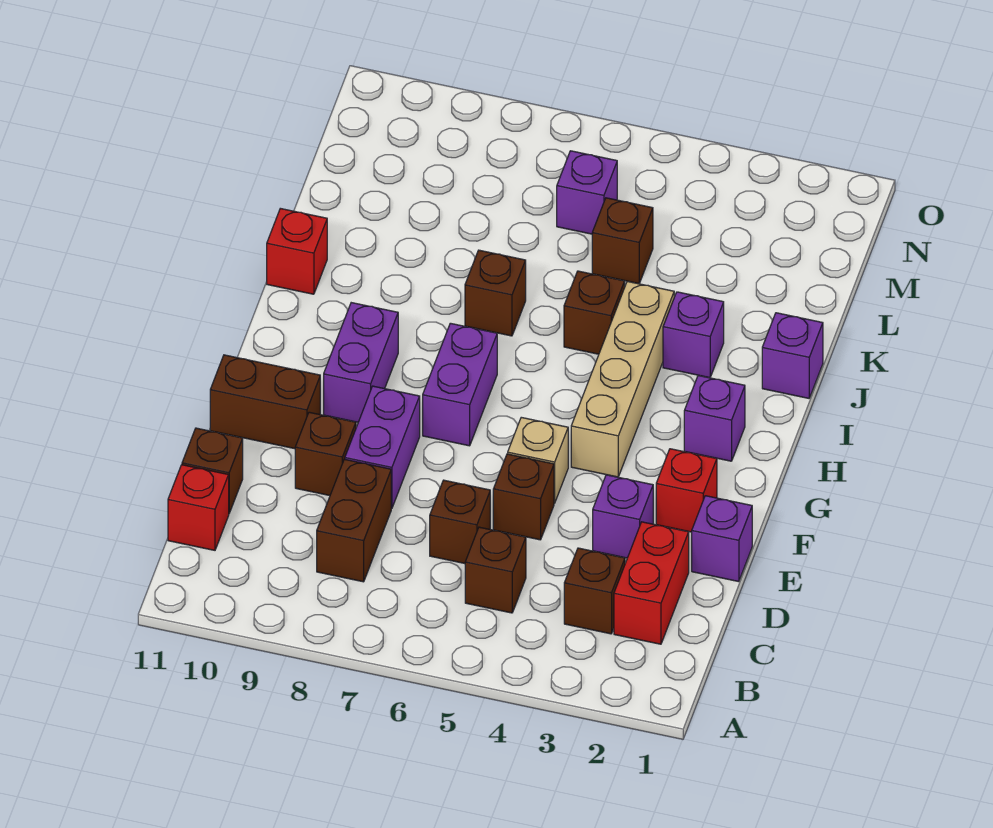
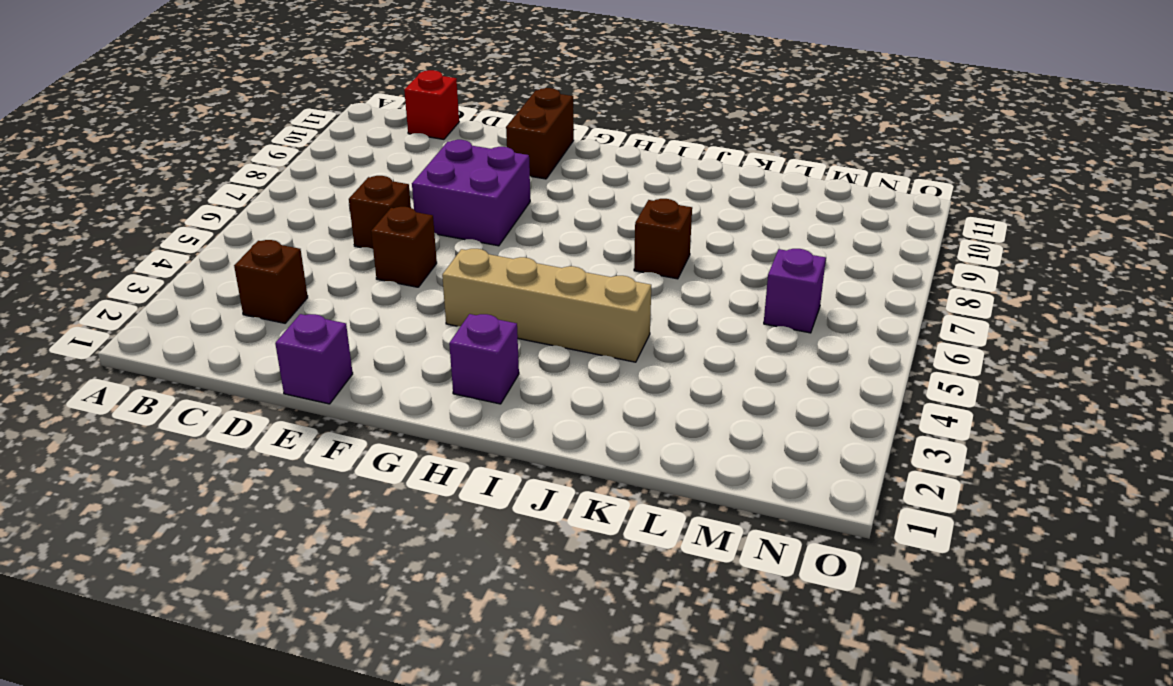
purple brick E7:F8 level 1 -> purple brick E8:F8 level 1
none -> red brick C2:D2 level 1
none -> brown brick C5 level 1
none -> brown brick C8:D8 level 1

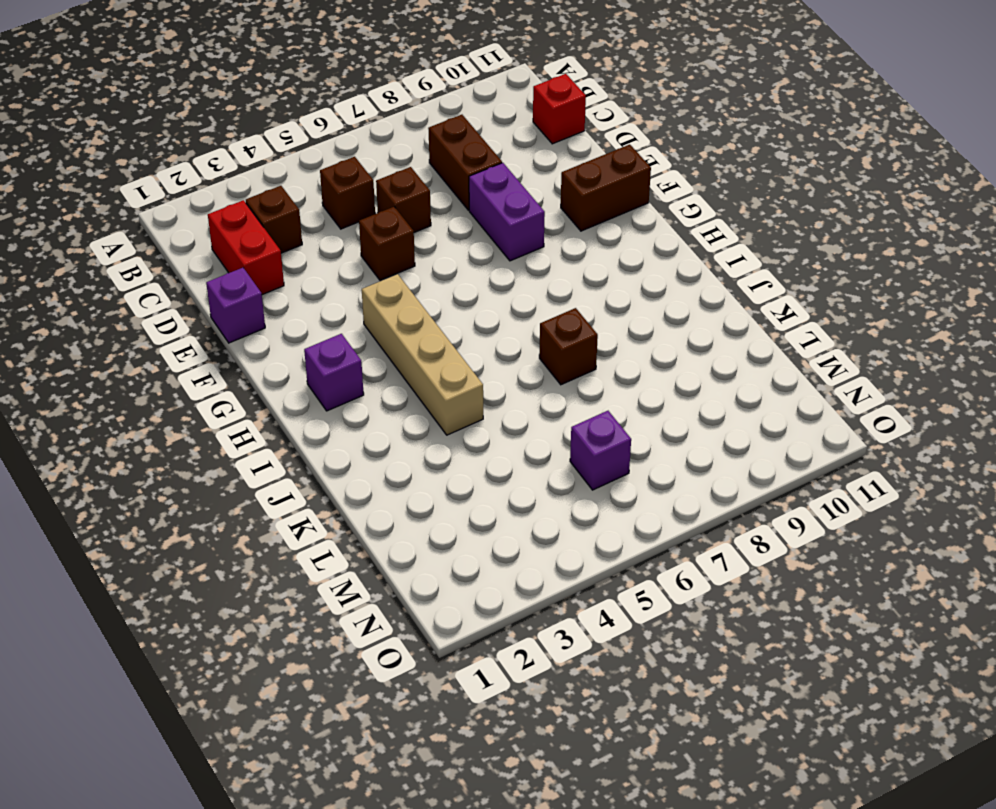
none -> brown brick D11 level 1
none -> purple brick E3 level 1
none -> brown brick E9 level 1

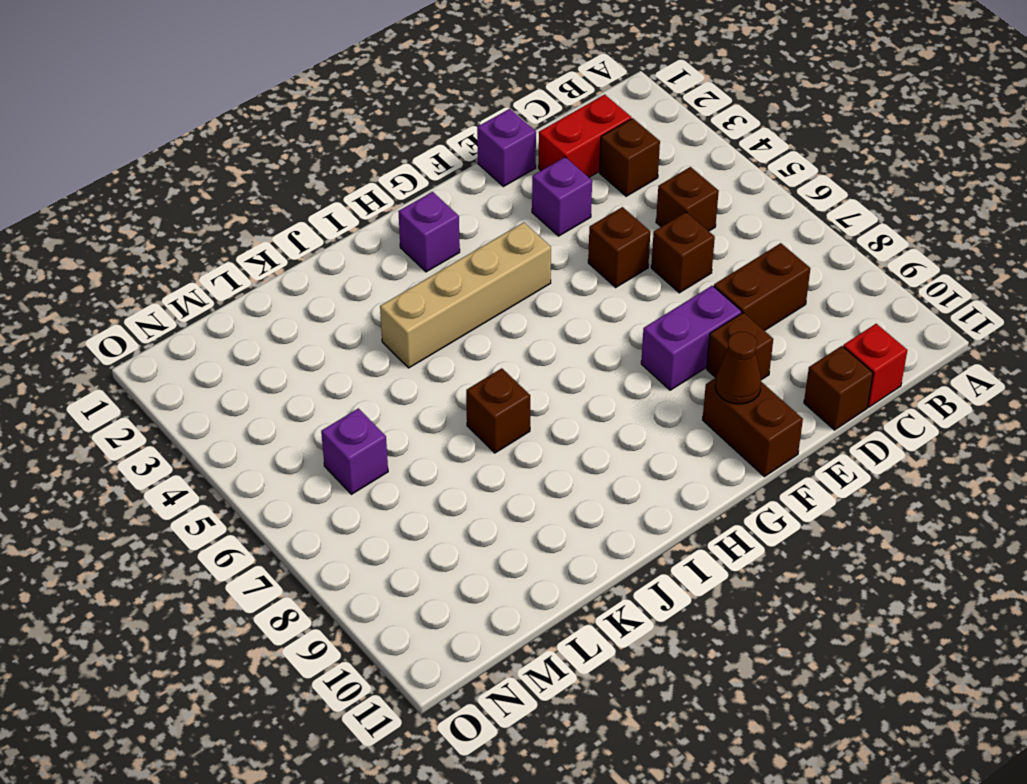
brown cone F10 level 2 -> none
none -> red brick F2 level 1
none -> tan brick F5 level 1
none -> purple brick G7:H7 level 1

